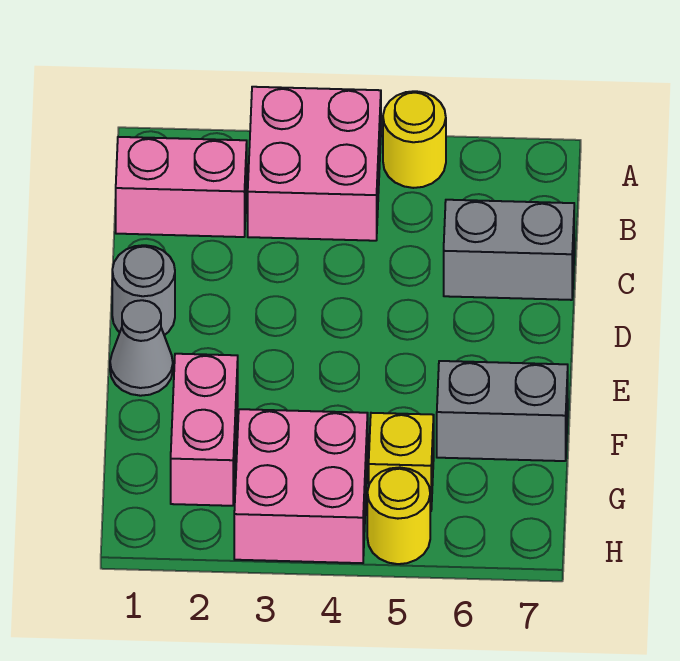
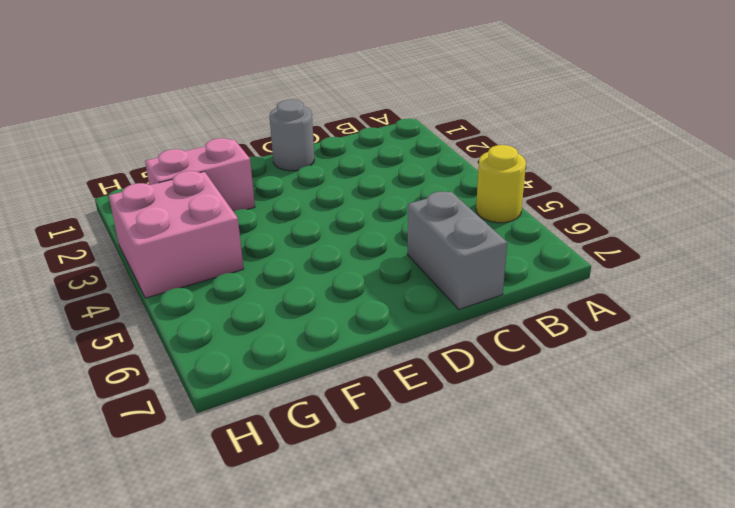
none -> pink brick A3:B4 level 1
none -> pink brick B1:B2 level 1

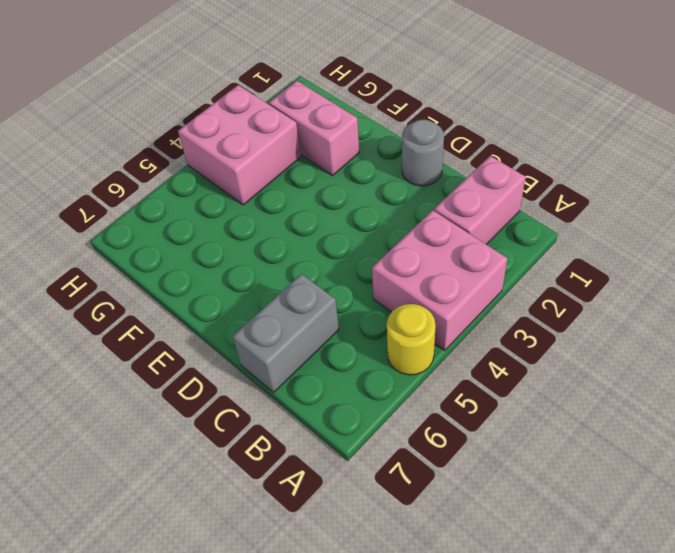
none -> grey cone E1 level 1
none -> grey brick F6:F7 level 1

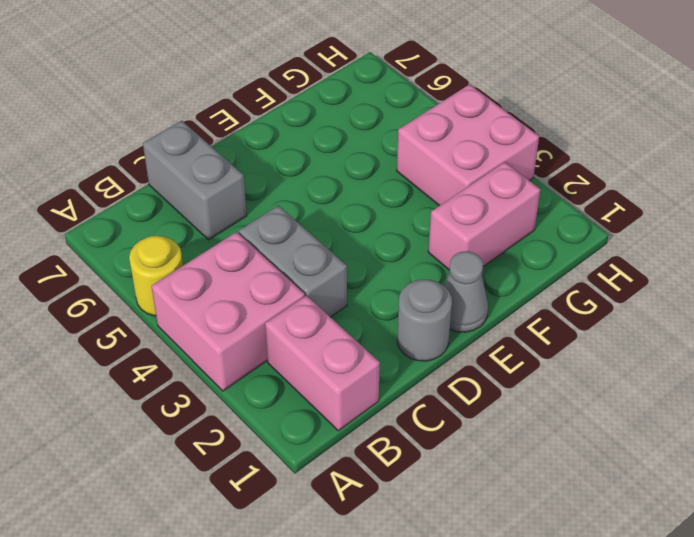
grey brick C3:C4 level 1 -> grey brick F6:F7 level 1
none -> yellow brick G5 level 1
none -> yellow round brick H5 level 1

